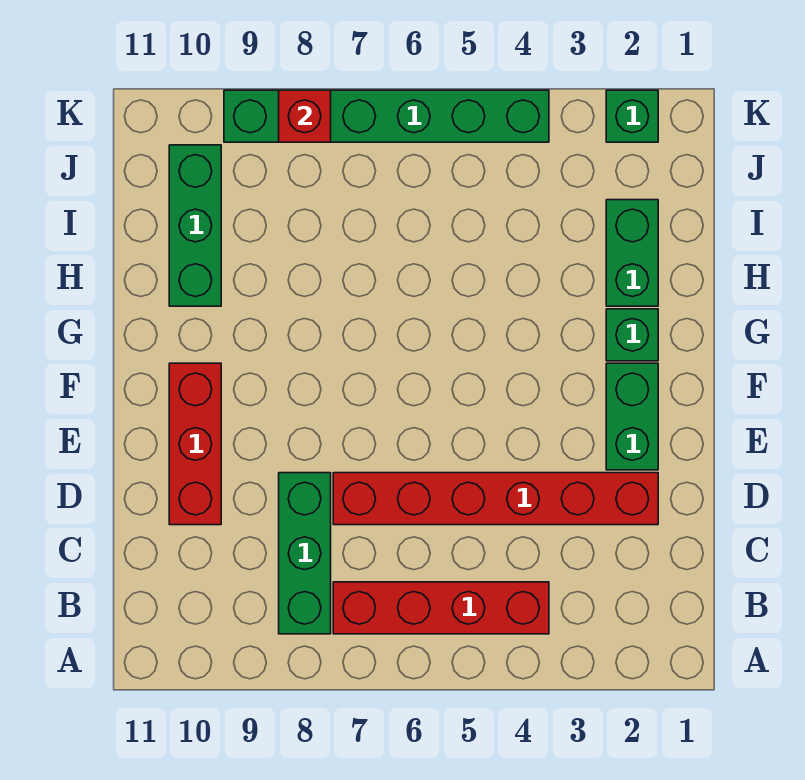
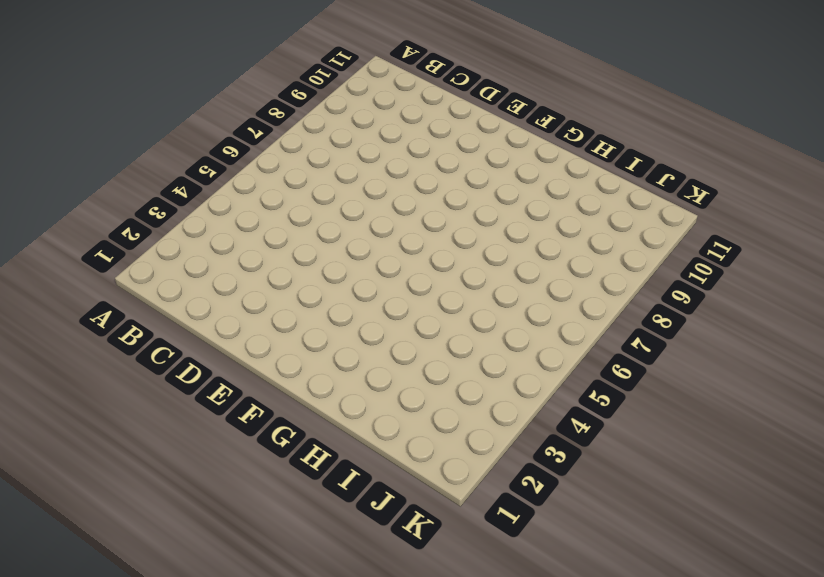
none -> red brick B4:B7 level 1
none -> green brick B8:D8 level 1

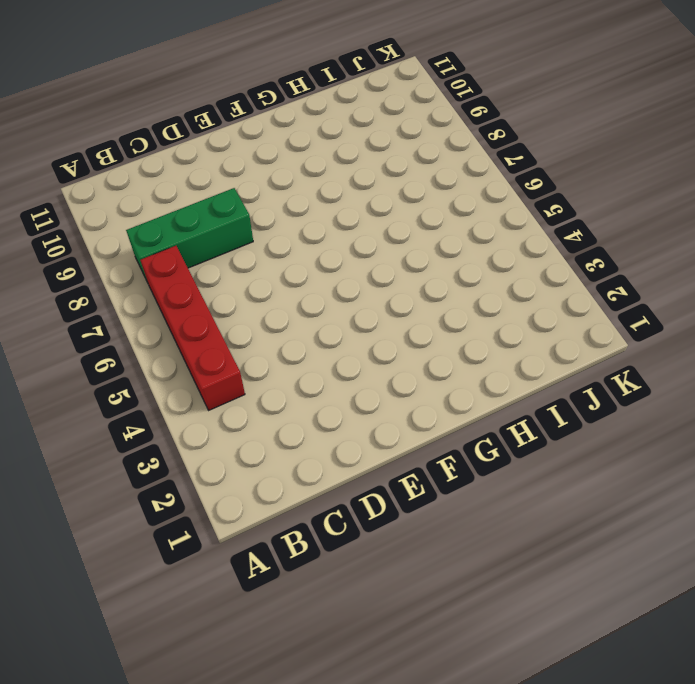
none -> red brick D2:D7 level 1
none -> red brick D10:F10 level 1

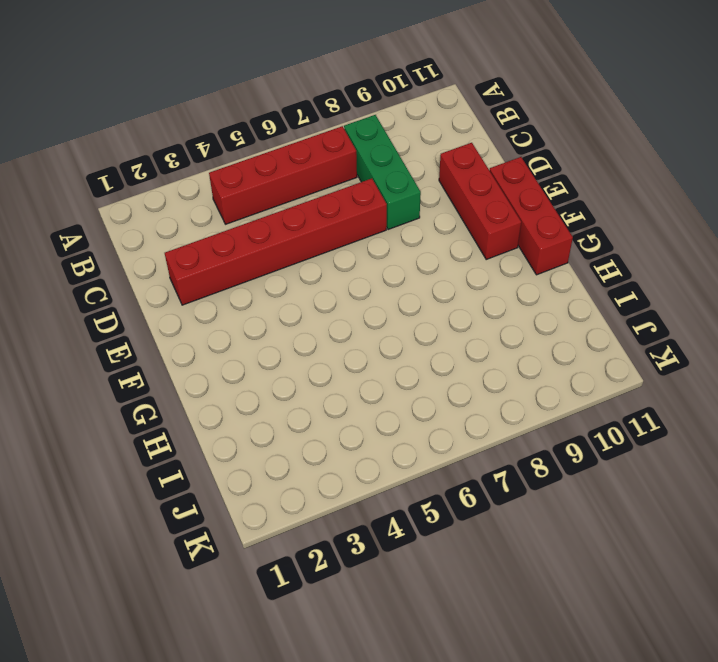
red brick E11:G11 level 1 -> none
none -> green brick E2:F2 level 1
none -> green brick G2 level 1

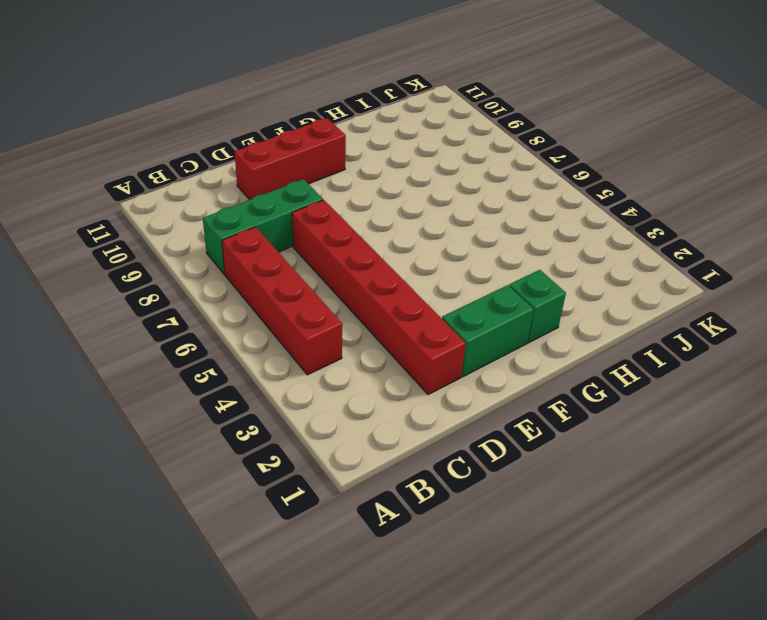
none -> green brick H2:I2 level 1
none -> green brick H10:J10 level 1

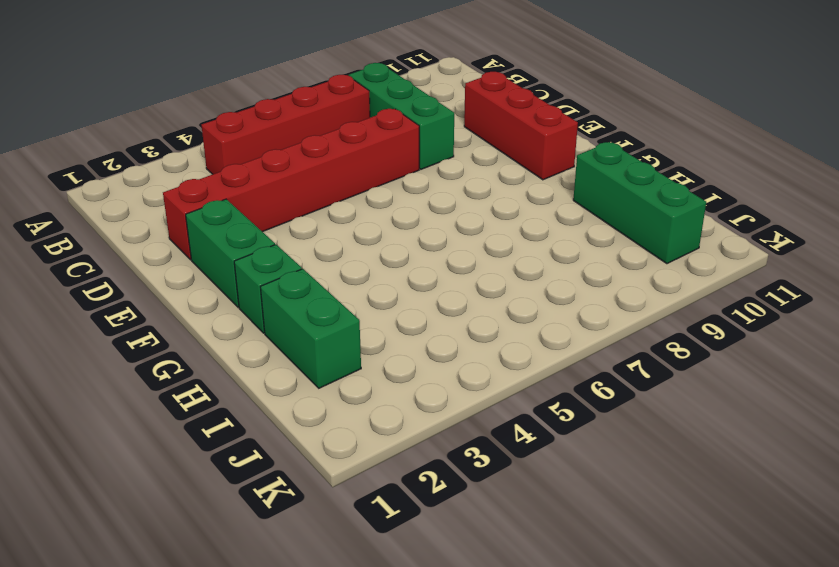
none -> green brick K2 level 1
none -> green brick K4:K9 level 1

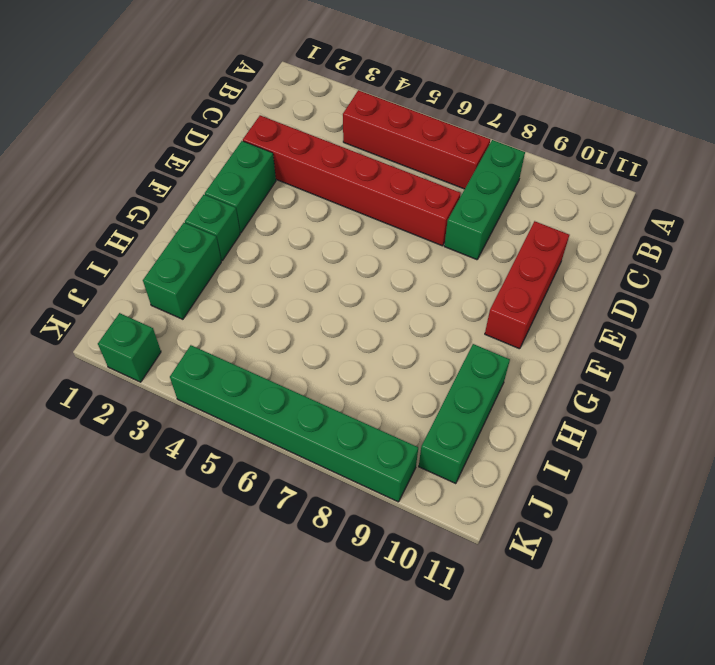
none -> red brick K8 level 2

